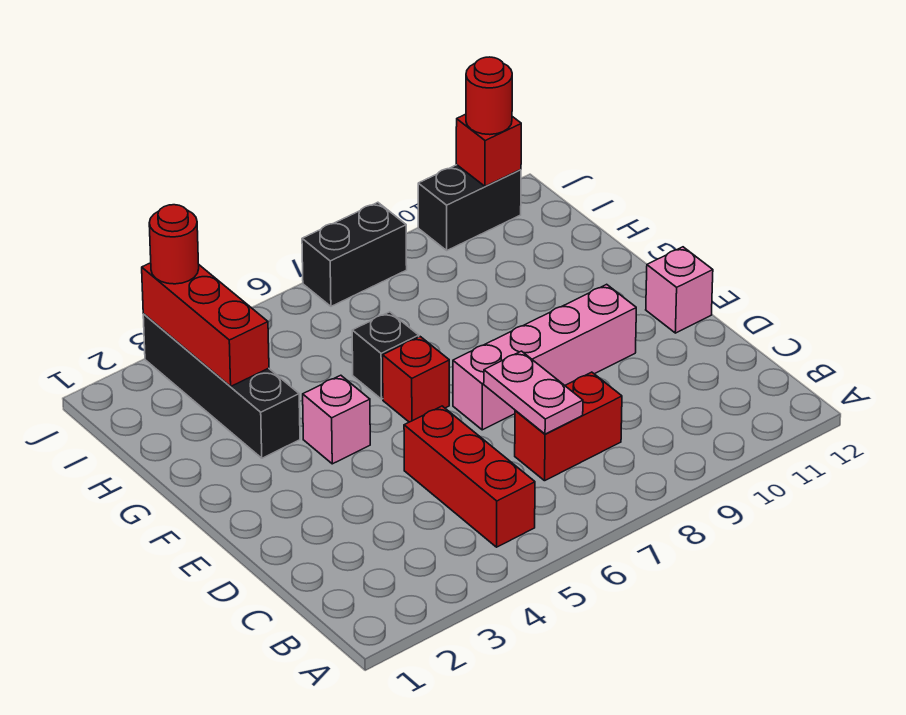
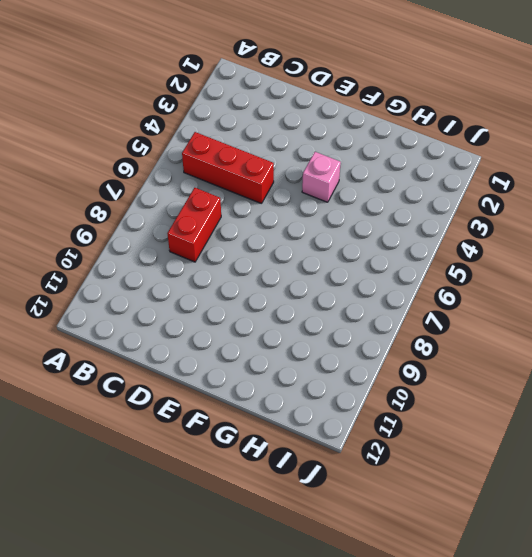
none -> pink brick E7:E10 level 1
none -> pink brick E12 level 1
none -> red brick F6 level 1

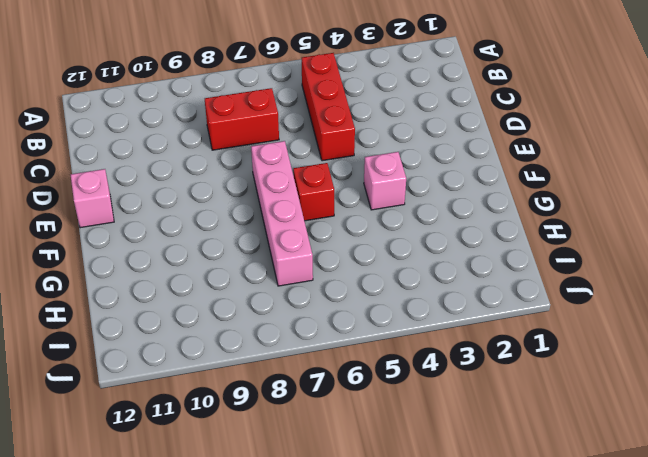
pink brick E7:H7 level 1 -> pink brick E7:E10 level 1
none -> black brick G3:J3 level 1
none -> black brick G6 level 1
none -> black brick J7:J8 level 1

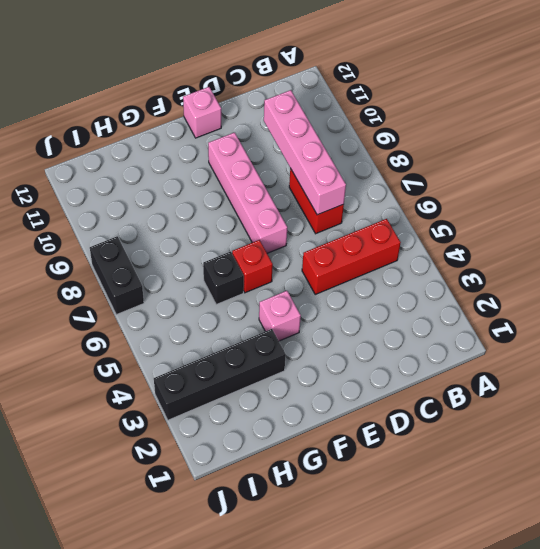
pink brick C7:C10 level 2 -> pink plate C7:D7 level 2
none -> black brick J10:J11 level 1
none -> red brick H3:J3 level 2
none -> red brick J11 level 2

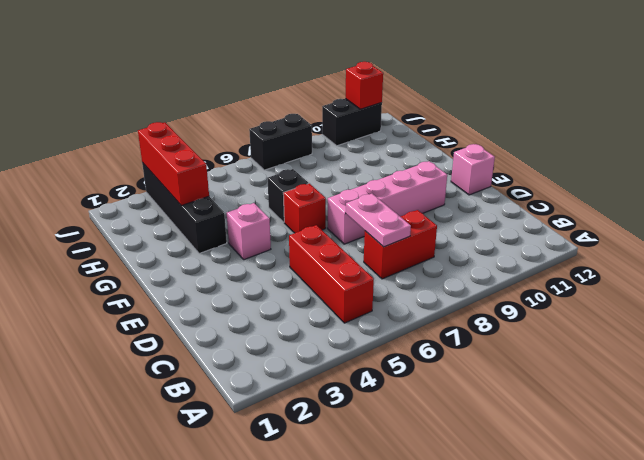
none -> red round brick J3 level 3
none -> red round brick J11 level 3

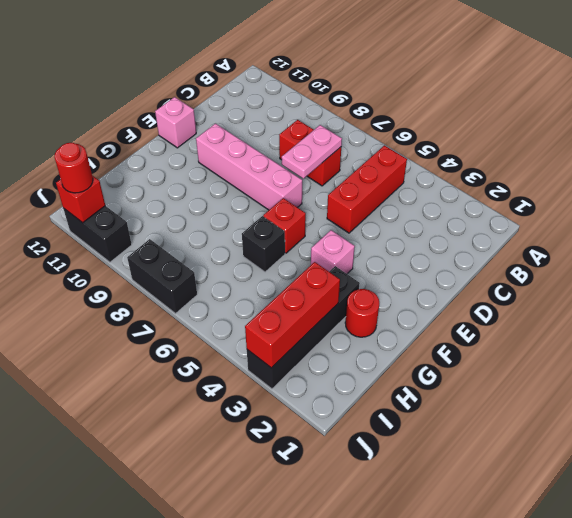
red round brick G2 level 1 -> red round brick J3 level 3

